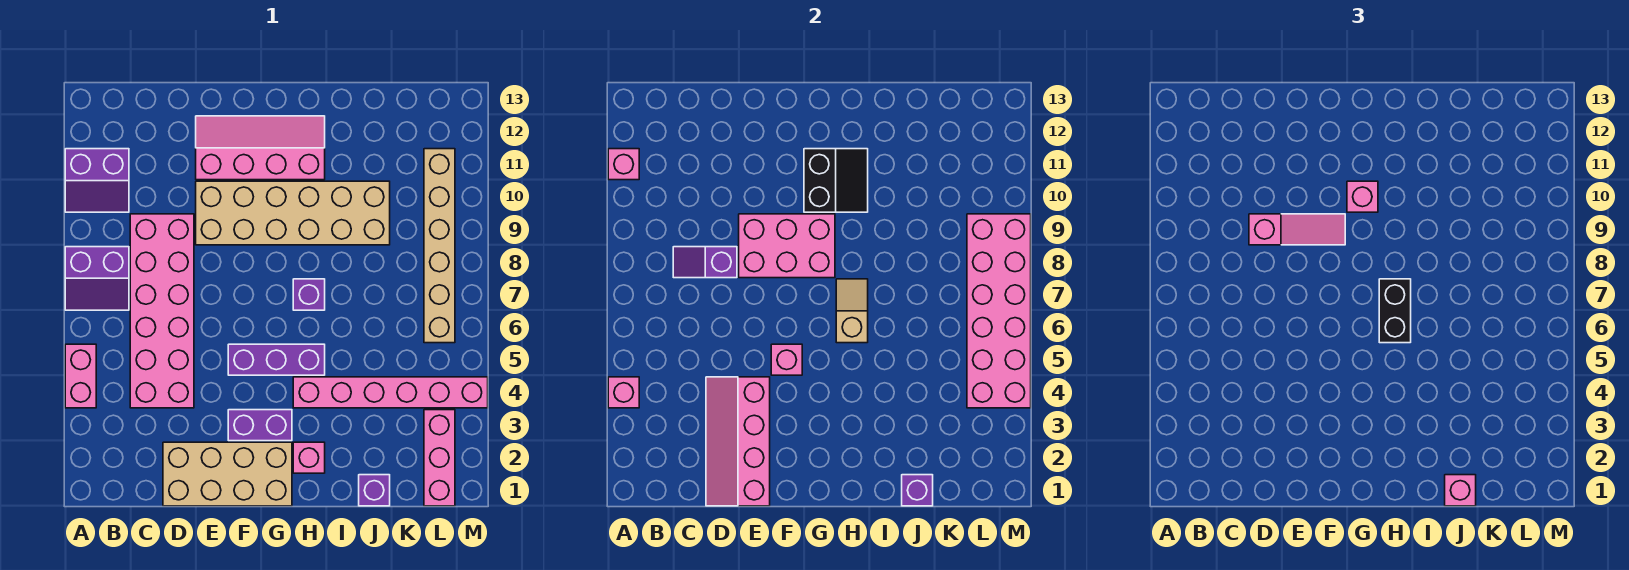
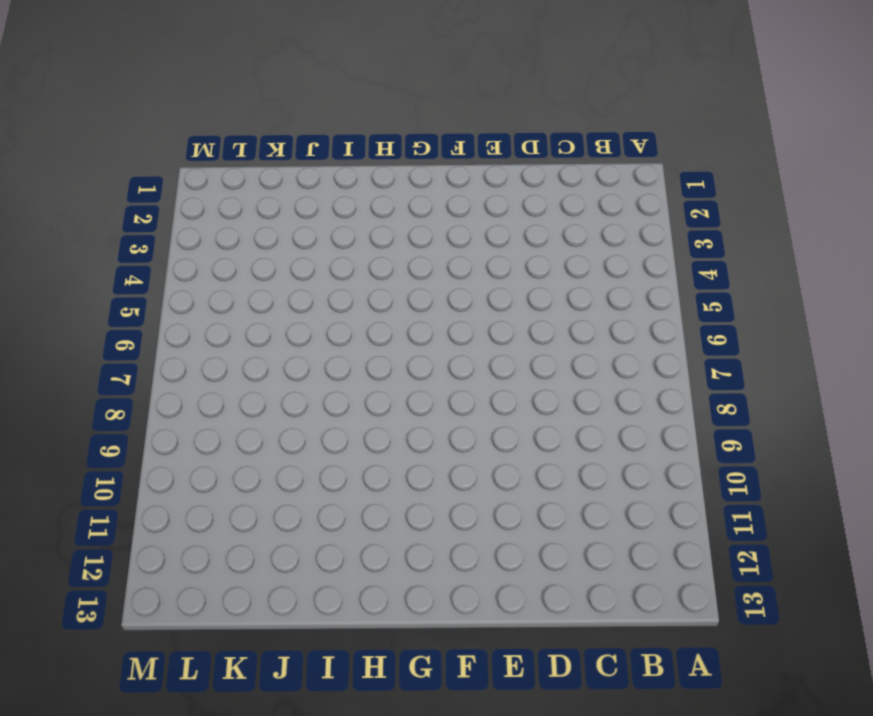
none -> pink brick A4:A5 level 1
none -> purple slope A7:B8 level 1 top 8
none -> purple slope A10:B11 level 1 top 11

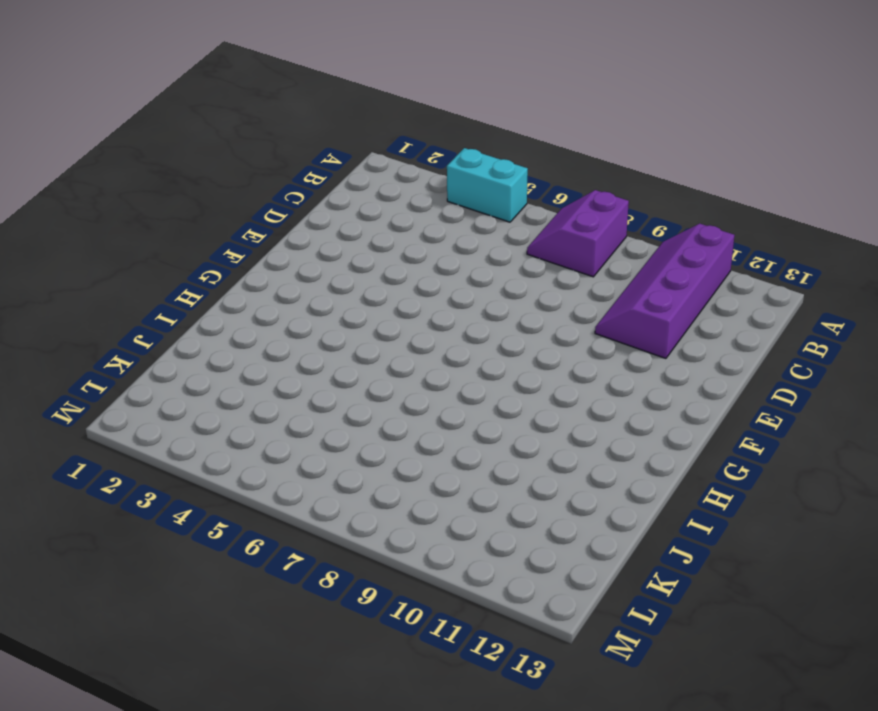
cyan brick A4:A5 level 1 -> pink brick A4:A5 level 1
purple slope A10:D11 level 1 top 11 -> purple slope A10:B11 level 1 top 11
none -> pink brick C4:D9 level 1
none -> tan brick D1:G2 level 1
none -> tan brick E9:J10 level 1

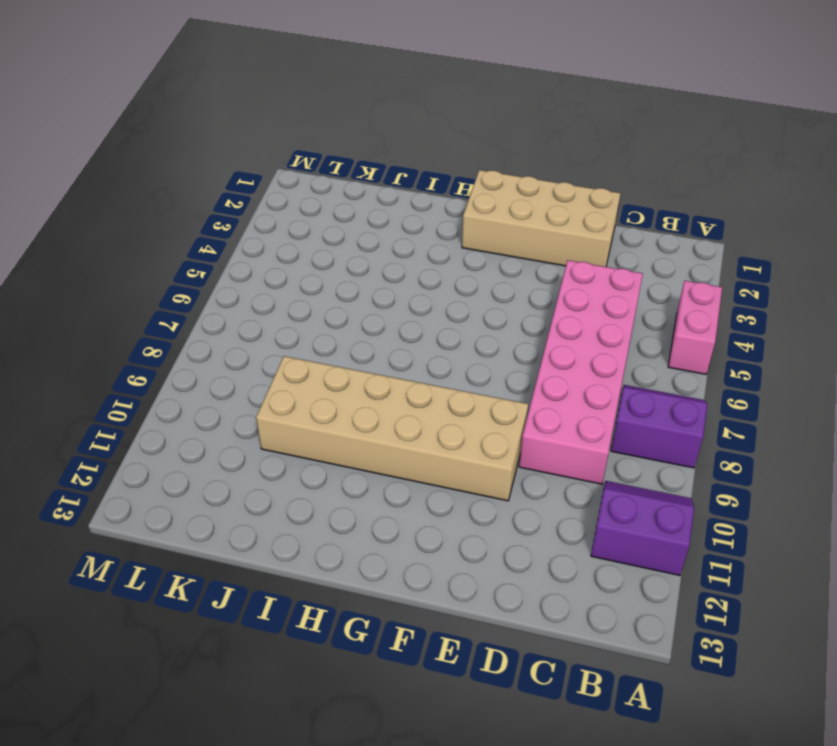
none -> pink slope E11:H12 level 1 top 11
none -> purple brick F3:G3 level 1
none -> purple brick F5:H5 level 1

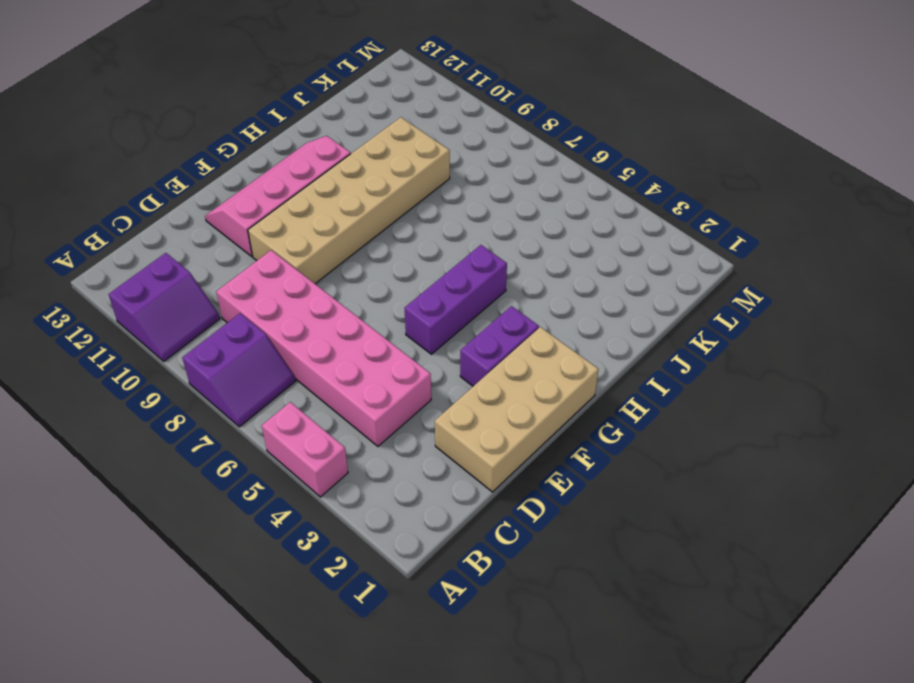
none -> pink brick H2 level 1
none -> pink brick H4:M4 level 1
none -> purple brick H7 level 1

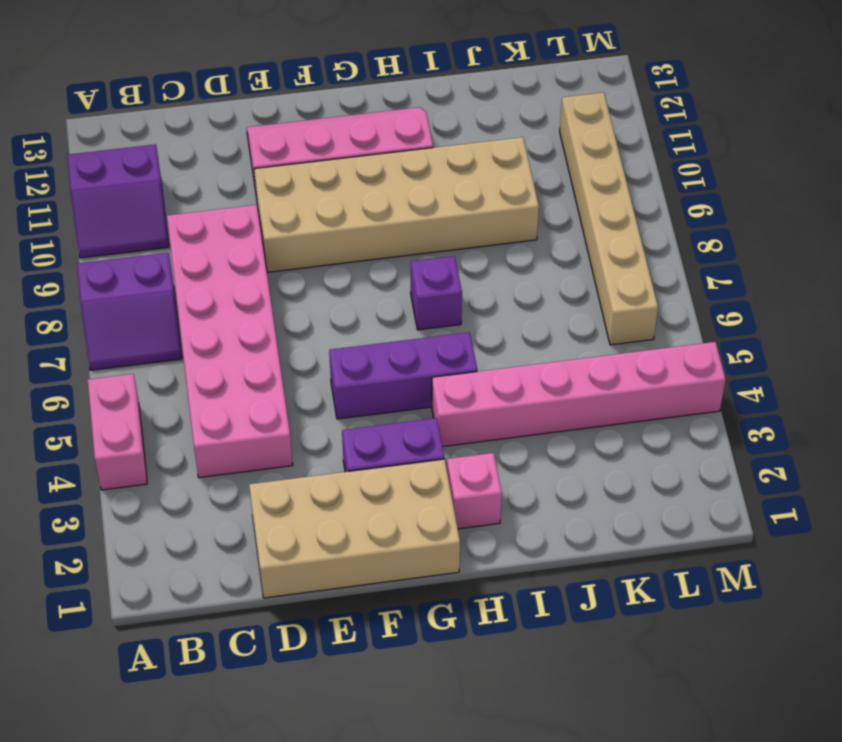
none -> purple brick J1 level 1
none -> pink brick L1:L3 level 1
none -> pink brick A4 level 2

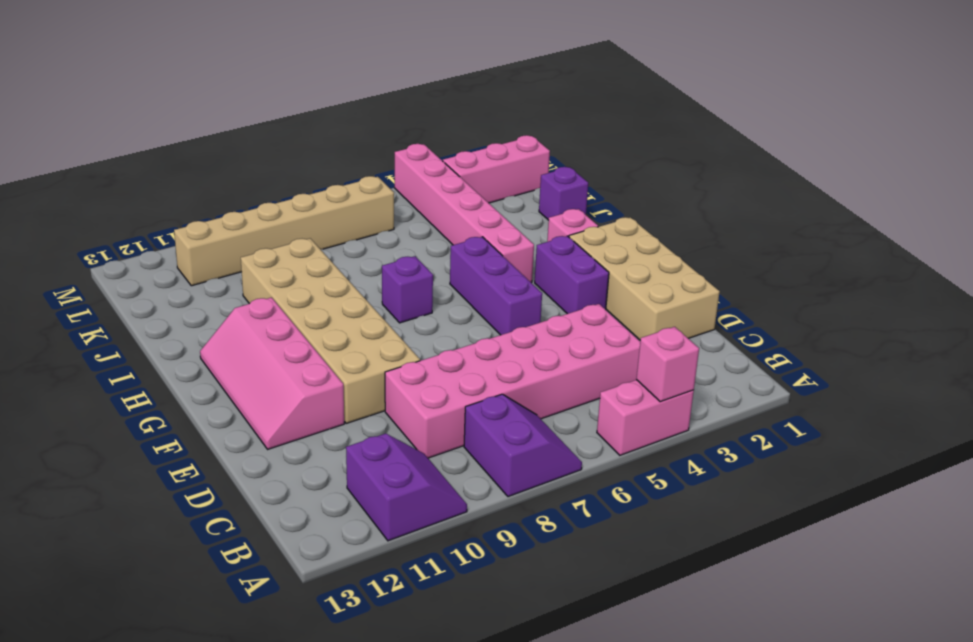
none -> pink brick A11 level 2
none -> purple slope C8:D8 level 2 top D
none -> pink slope D1:E4 level 2 top E

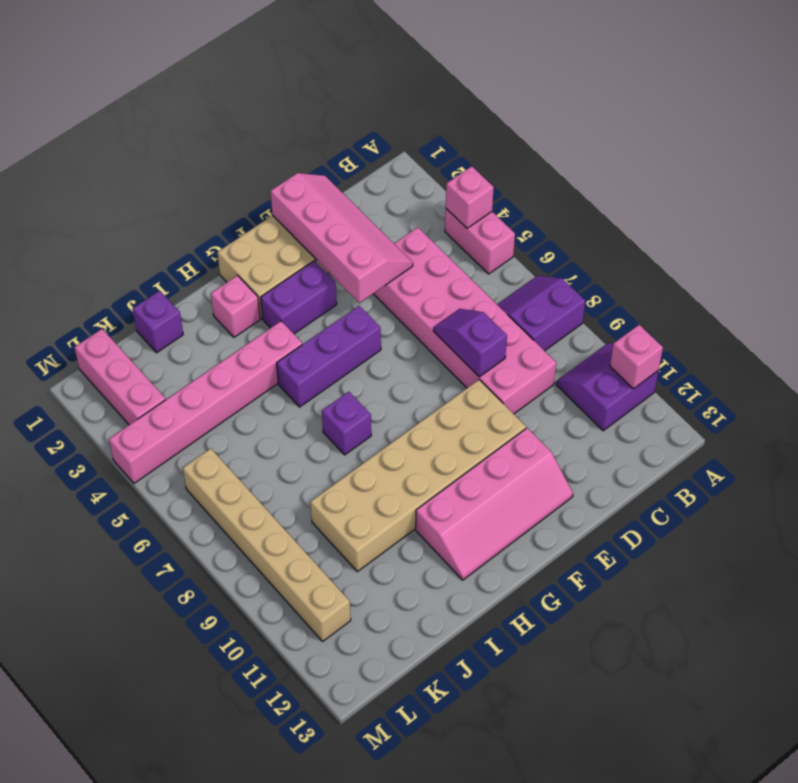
purple slope D7:D8 level 2 top 8 -> purple slope C8:D8 level 2 top D
none -> pink brick E8:G9 level 2
none -> pink brick F5 level 2
none -> black slope G10:H11 level 2 top G

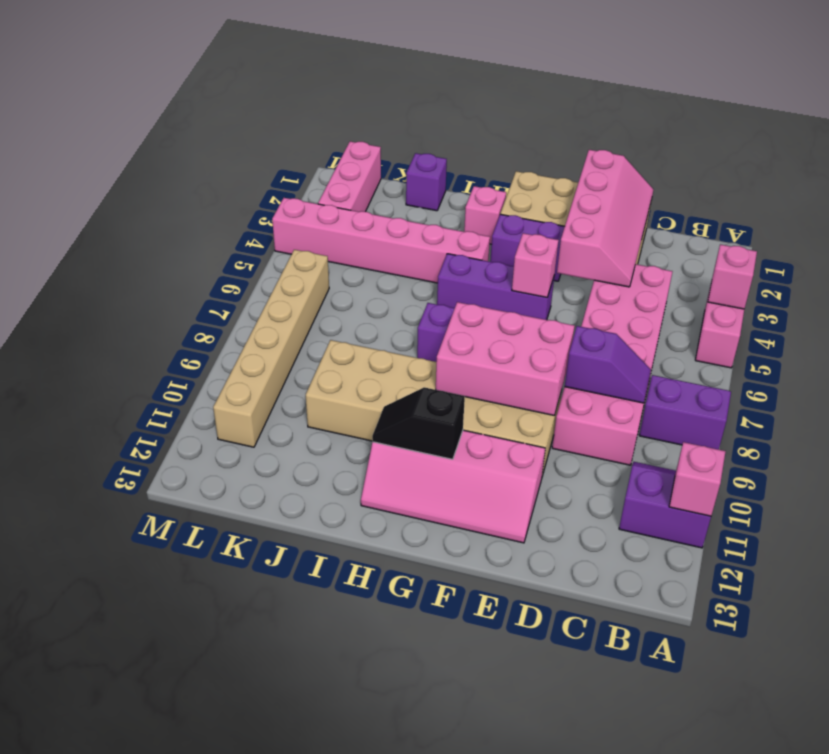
black slope G11:H11 level 2 top G -> black slope G10:H11 level 2 top G
none -> tan slope H6:H7 level 2 top 6
none -> purple brick J1 level 2
none -> pink brick L4:M9 level 2

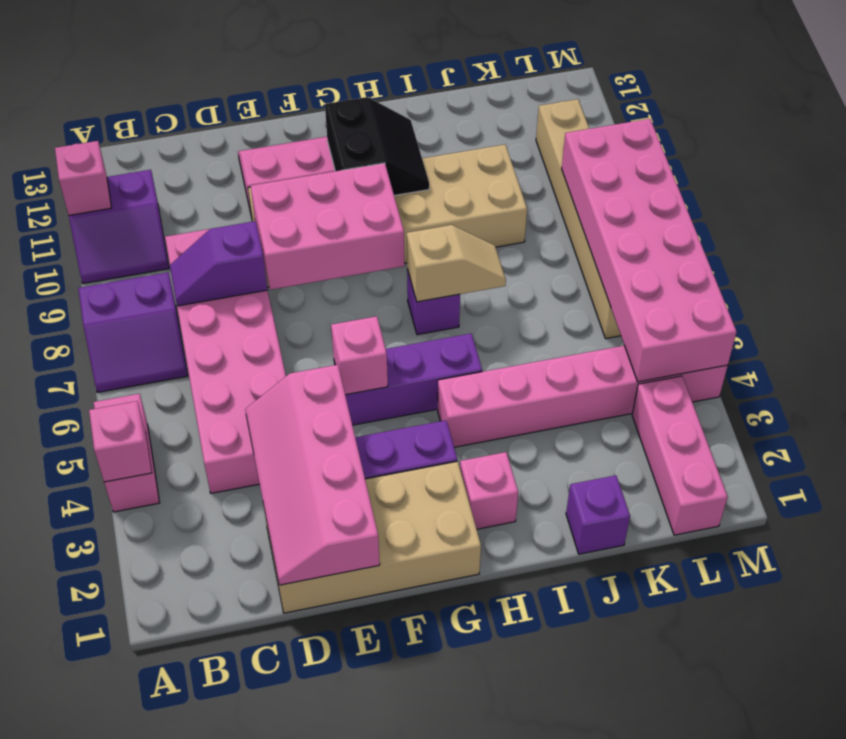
tan slope H7:I7 level 2 top H -> tan slope H6:H7 level 2 top 6
none -> purple brick J1 level 2
none -> pink slope D9:F9 level 3 top D
none -> pink brick G10 level 3

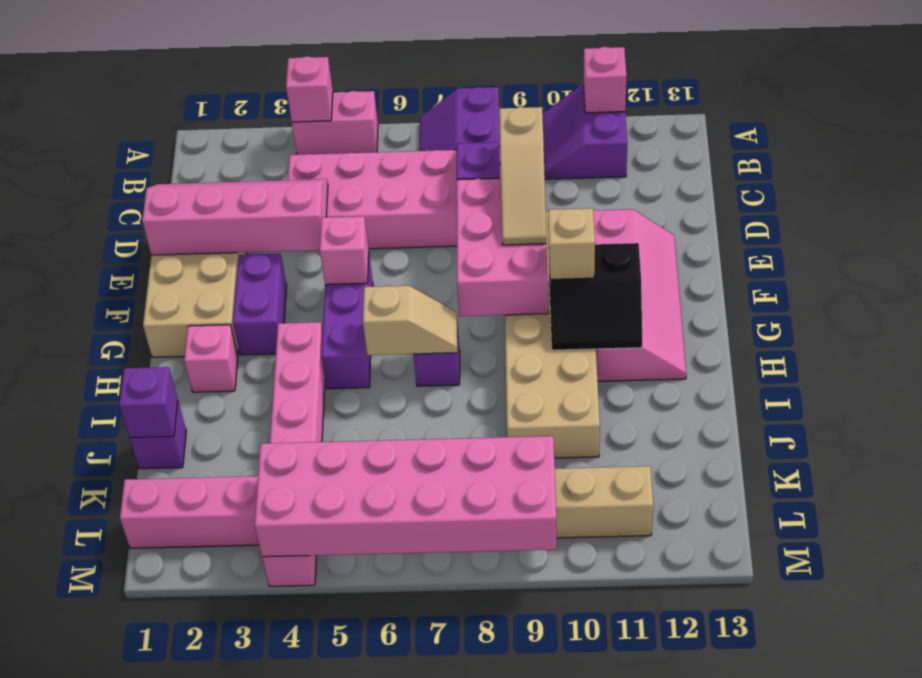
tan slope D9:F9 level 3 top D -> pink slope D9:F9 level 3 top D
tan brick G10 level 3 -> pink brick G10 level 3
none -> black brick H6:H7 level 3
none -> pink brick J1 level 3

